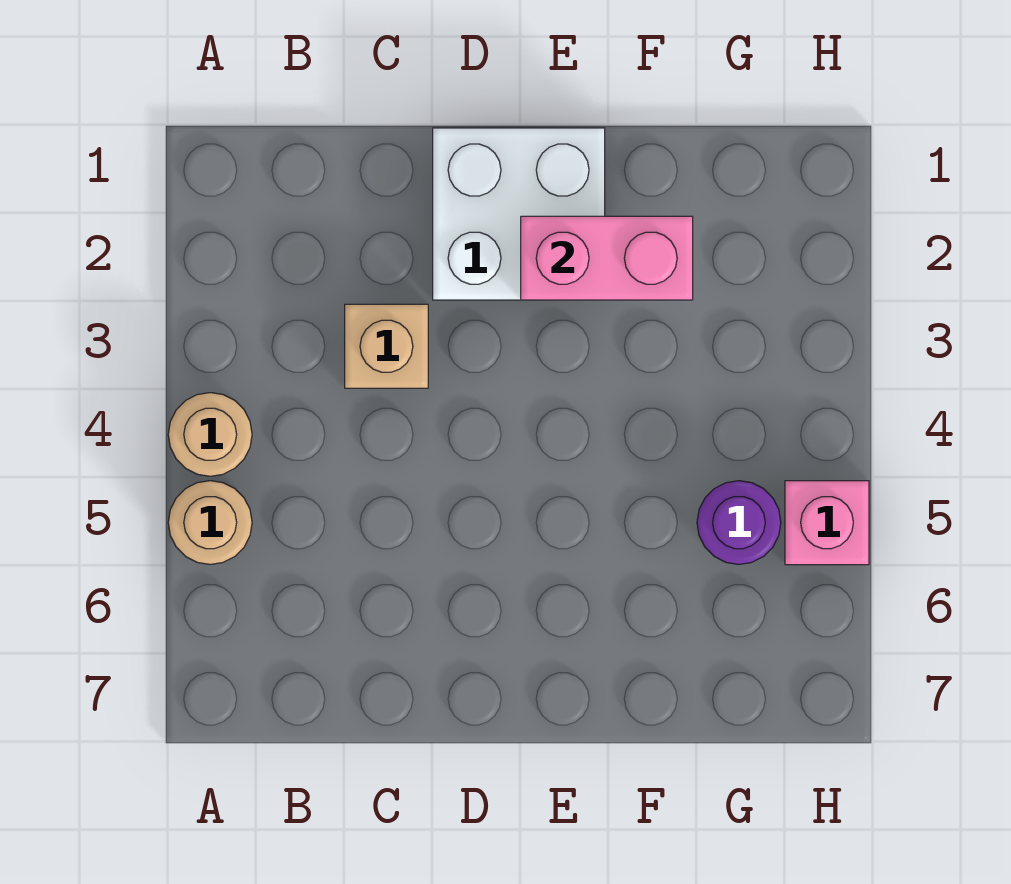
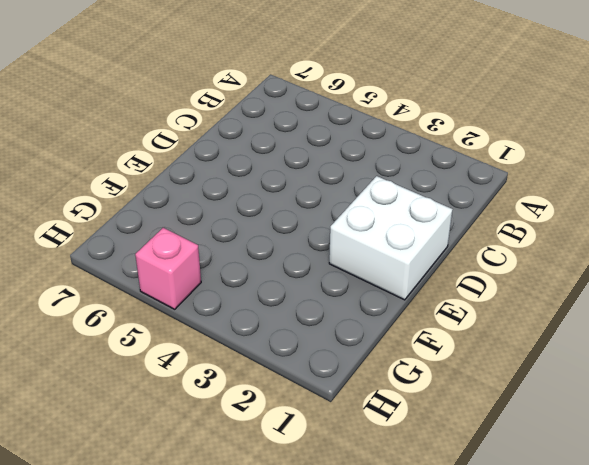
none -> tan round brick A4 level 1
none -> tan round brick A5 level 1

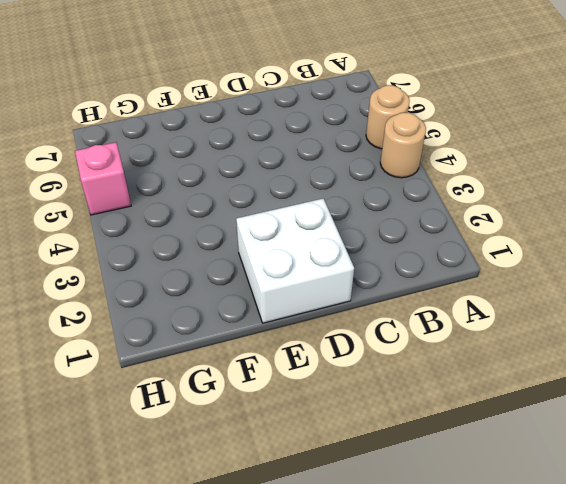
none -> tan brick C3 level 1
none -> purple round brick G5 level 1

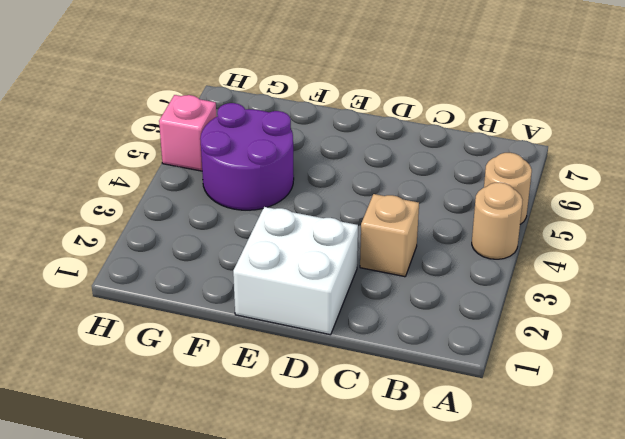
purple round brick F4:G5 level 1 -> purple round brick G5 level 1
none -> pink brick E2:F2 level 2

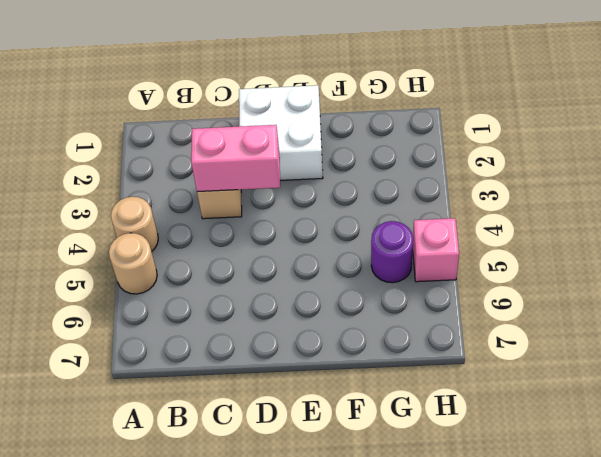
pink brick C3:D3 level 2 -> pink brick E2:F2 level 2

